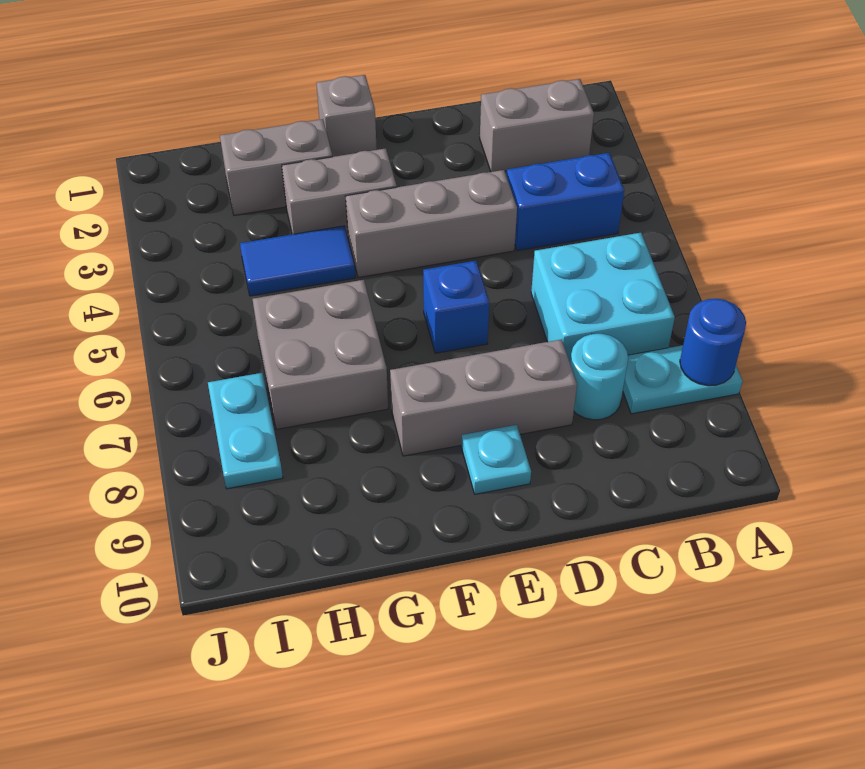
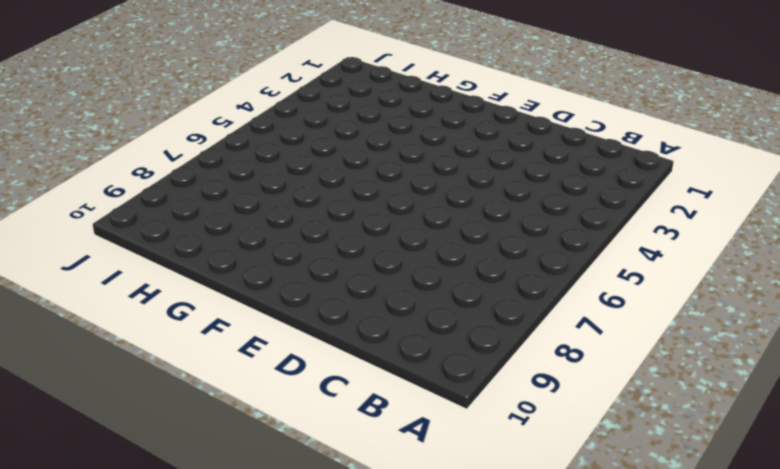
none -> cyan plate A8:B8 level 1
none -> grey brick B2:C2 level 1
none -> blue brick B4:C4 level 1

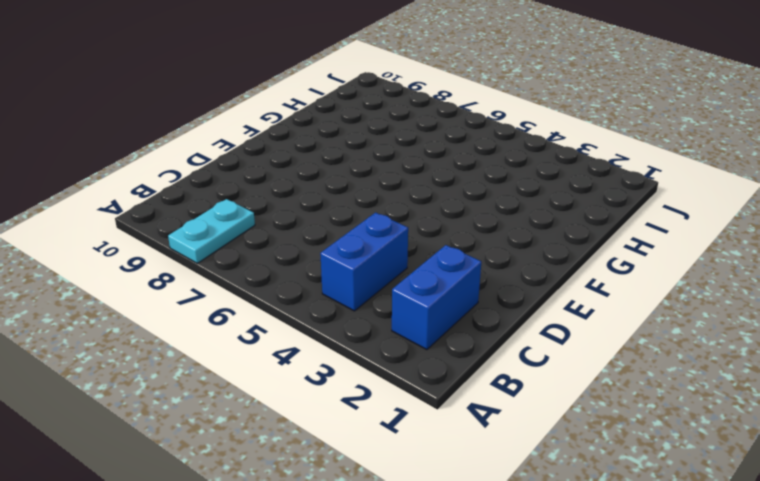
blue brick B2:C2 level 1 -> grey brick B2:C2 level 1
none -> cyan brick B6:C7 level 1
none -> cyan round brick C8 level 1
none -> grey brick D4:F4 level 1

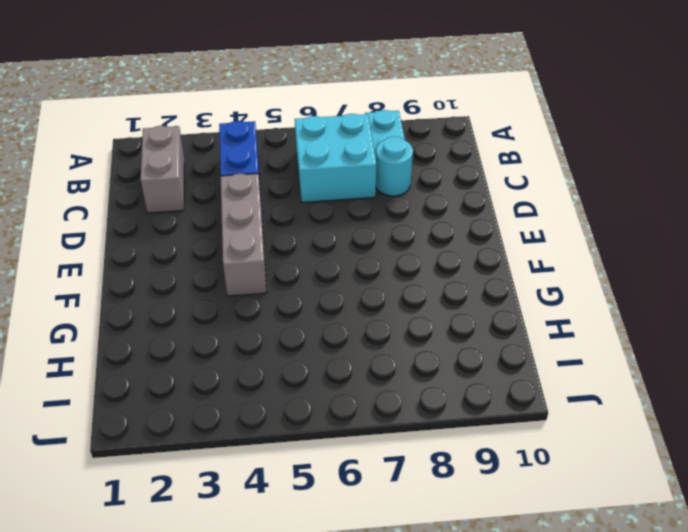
none -> grey brick D8:F8 level 1
none -> blue brick E6 level 1
none -> cyan plate E9 level 1

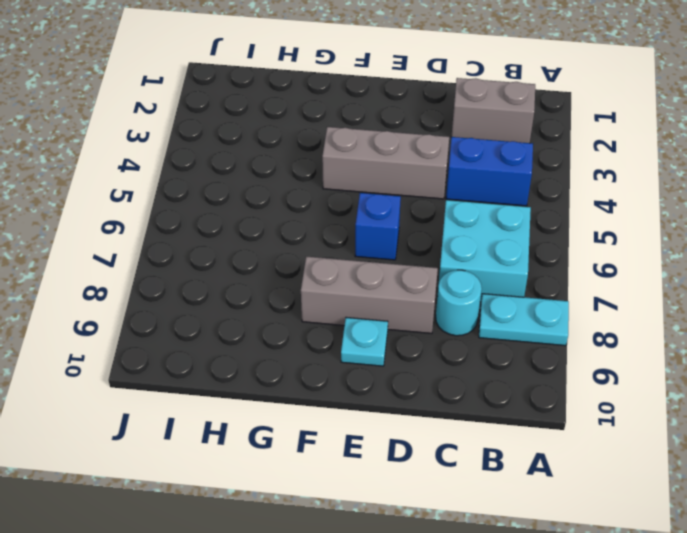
none -> grey brick F1 level 1
none -> grey brick F3:G3 level 1
none -> grey brick G2:H2 level 1

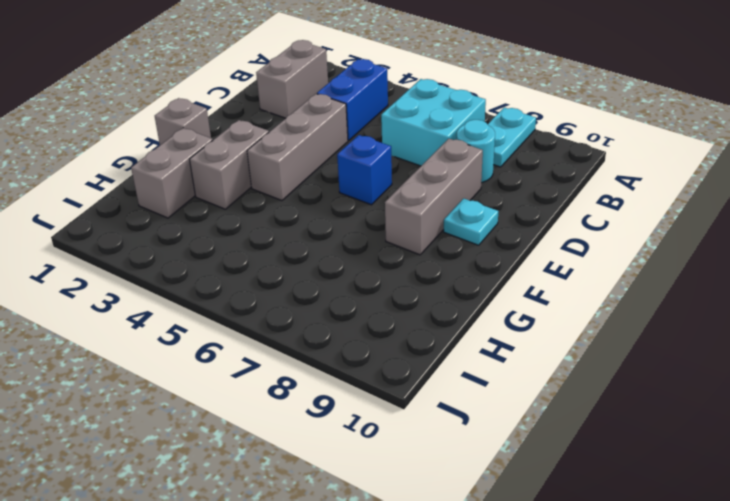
none -> blue tile G4:H4 level 1
none -> grey brick G6:H7 level 1
none -> cyan plate I7:I8 level 1

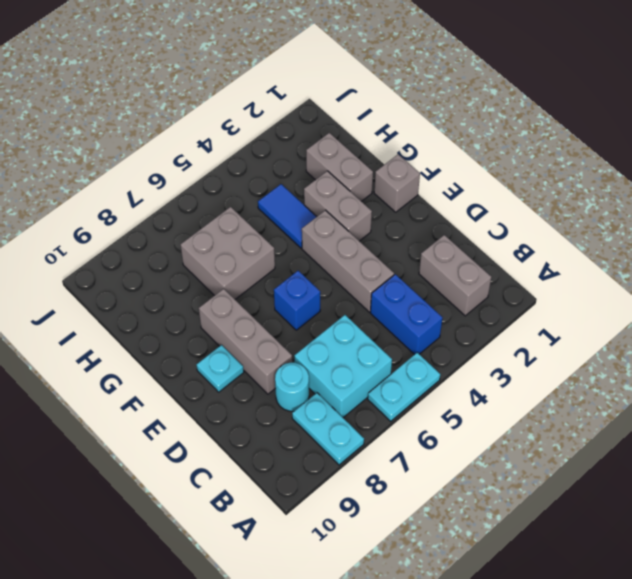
cyan plate A5:A6 level 1 -> cyan plate I7:I8 level 1
none -> blue round brick A8 level 2

